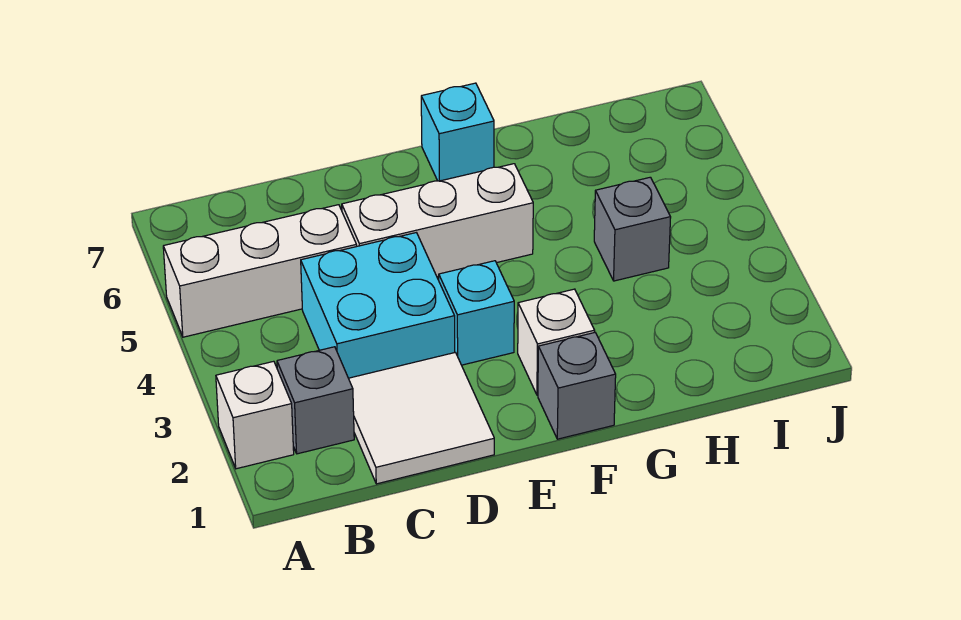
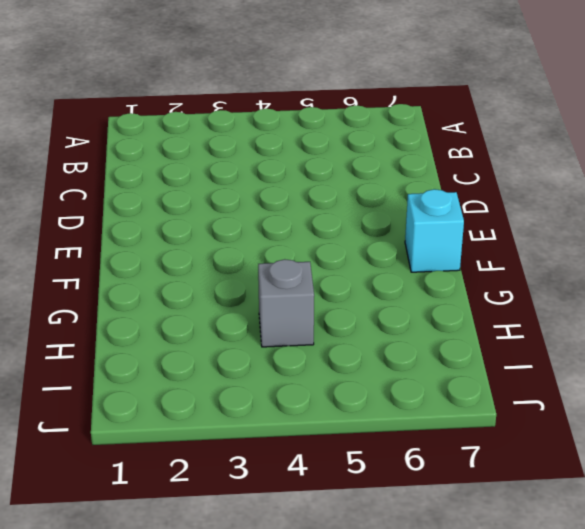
none -> white brick A2 level 1
none -> white brick A5:C5 level 1

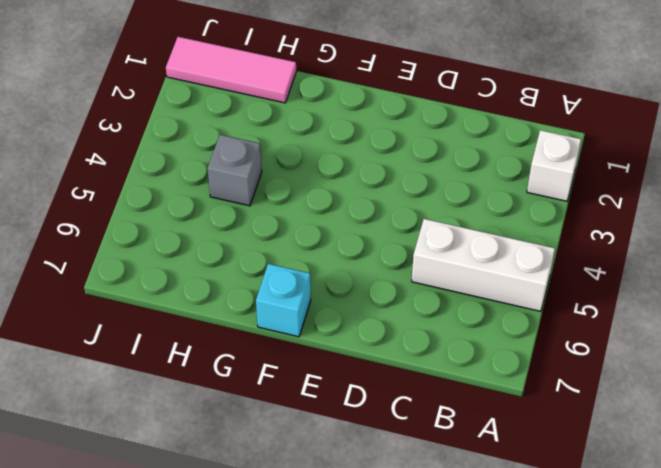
pink tile H1:J1 level 1 -> none
none -> grey brick B2 level 1
none -> white tile C1:D2 level 1

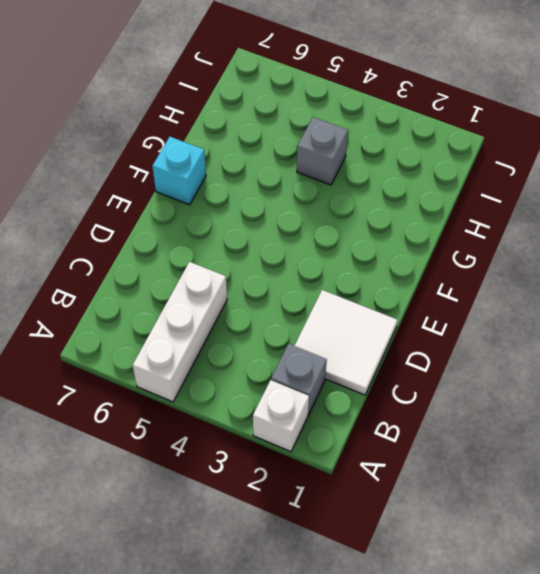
none -> cyan brick C3:D4 level 1
none -> white brick D5:F5 level 1

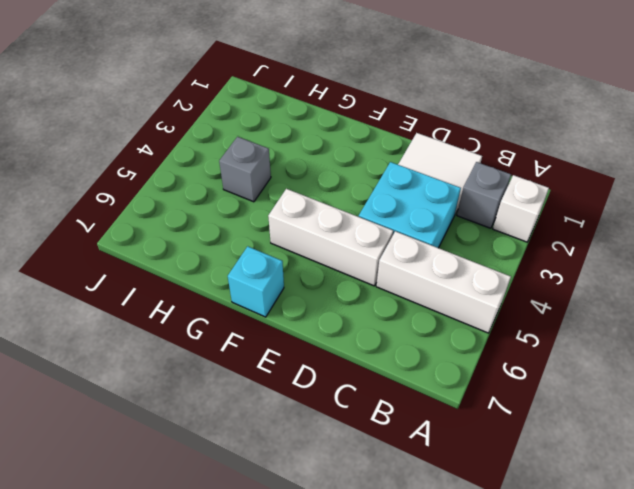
none -> cyan brick E3 level 1
none -> grey brick F1 level 1

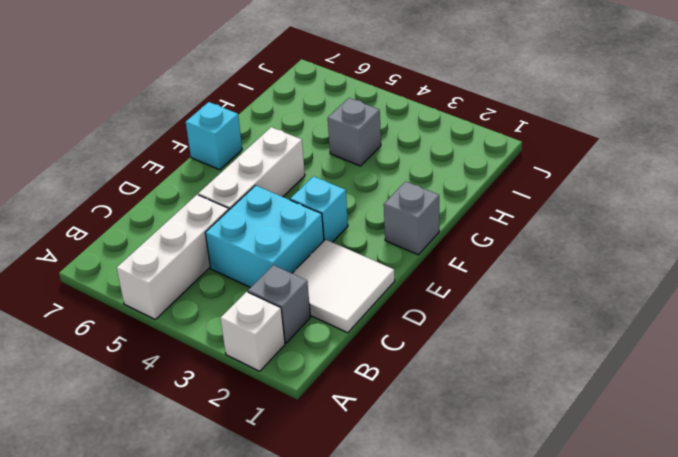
none -> white brick F2 level 1

